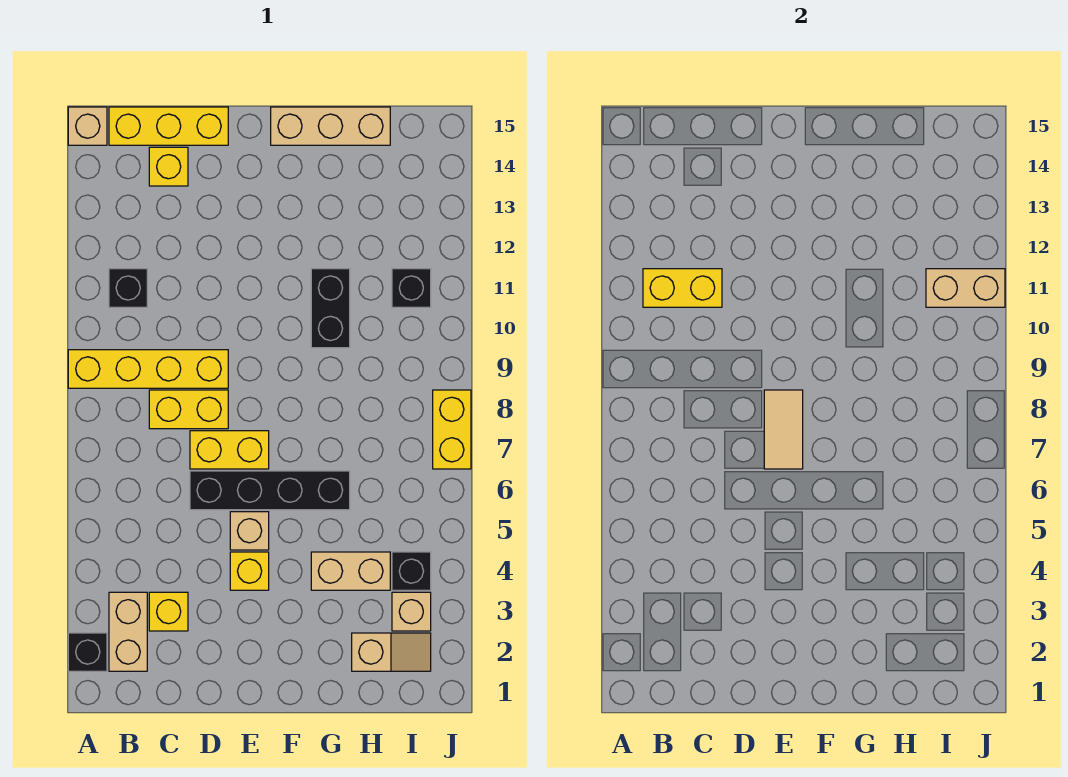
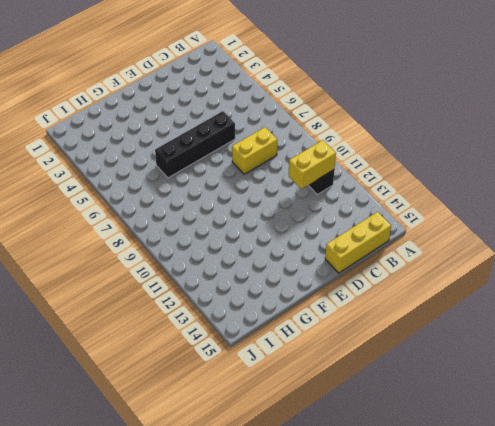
none -> black brick A2 level 1
none -> yellow brick A9:D9 level 1
none -> tan brick A15 level 1

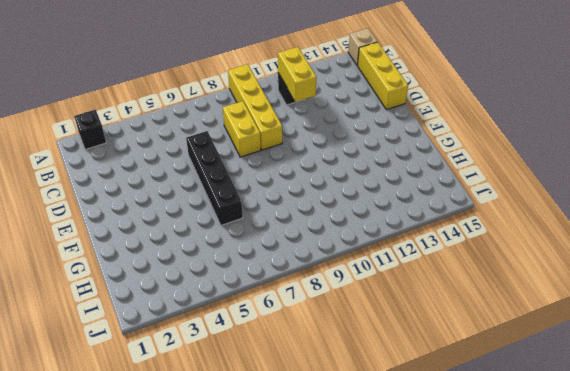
none -> tan brick B2:B3 level 1
none -> yellow brick C3 level 1
none -> yellow brick C14 level 1

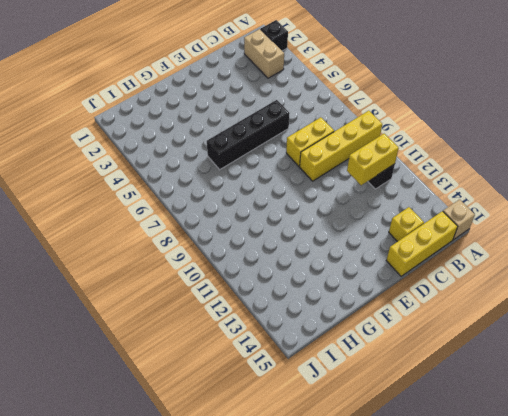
none -> yellow brick C3 level 1
none -> yellow brick D7:E7 level 1
none -> yellow brick E4 level 1

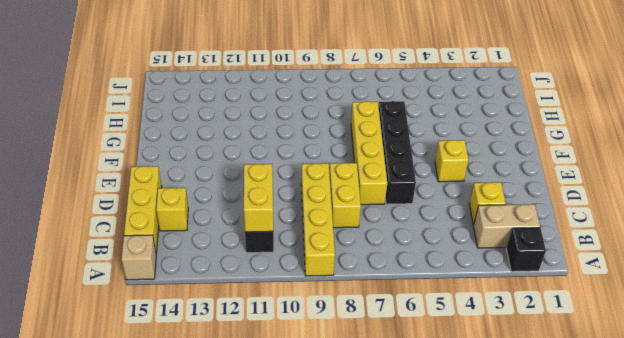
yellow brick D7:G7 level 1 -> yellow brick D7:E7 level 1
none -> tan brick E5 level 1
none -> tan brick F15:H15 level 1
none -> tan brick G4:H4 level 1

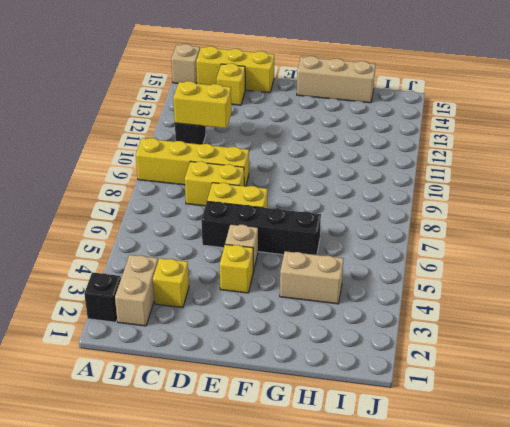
none -> black brick G10:G11 level 1
none -> tan slope H2:I2 level 1 top H
none -> tan brick I3 level 1

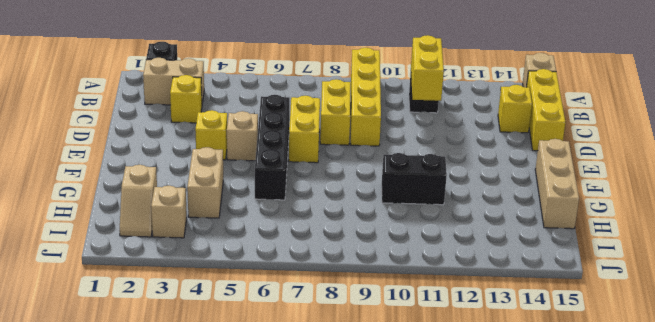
none -> black brick I4 level 1
none -> black brick I11 level 1
none -> yellow brick J7:J8 level 1

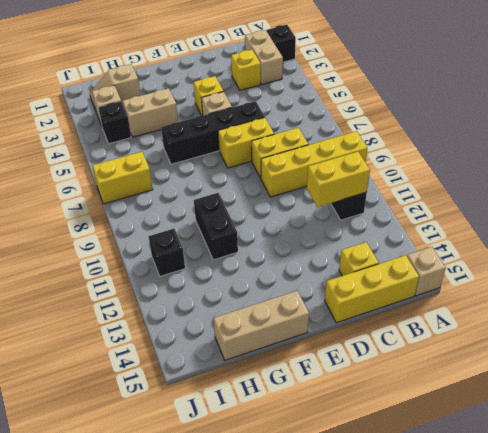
yellow brick I7:J7 level 1 -> yellow brick J7:J8 level 1
none -> tan tile E7:E8 level 2
none -> tan brick I11:J11 level 2

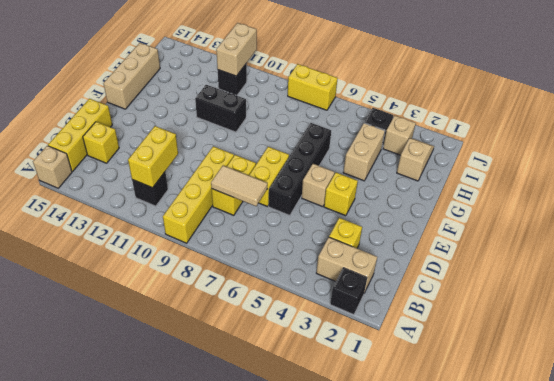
tan tile C7:C8 level 2 -> tan tile E7:E8 level 2

